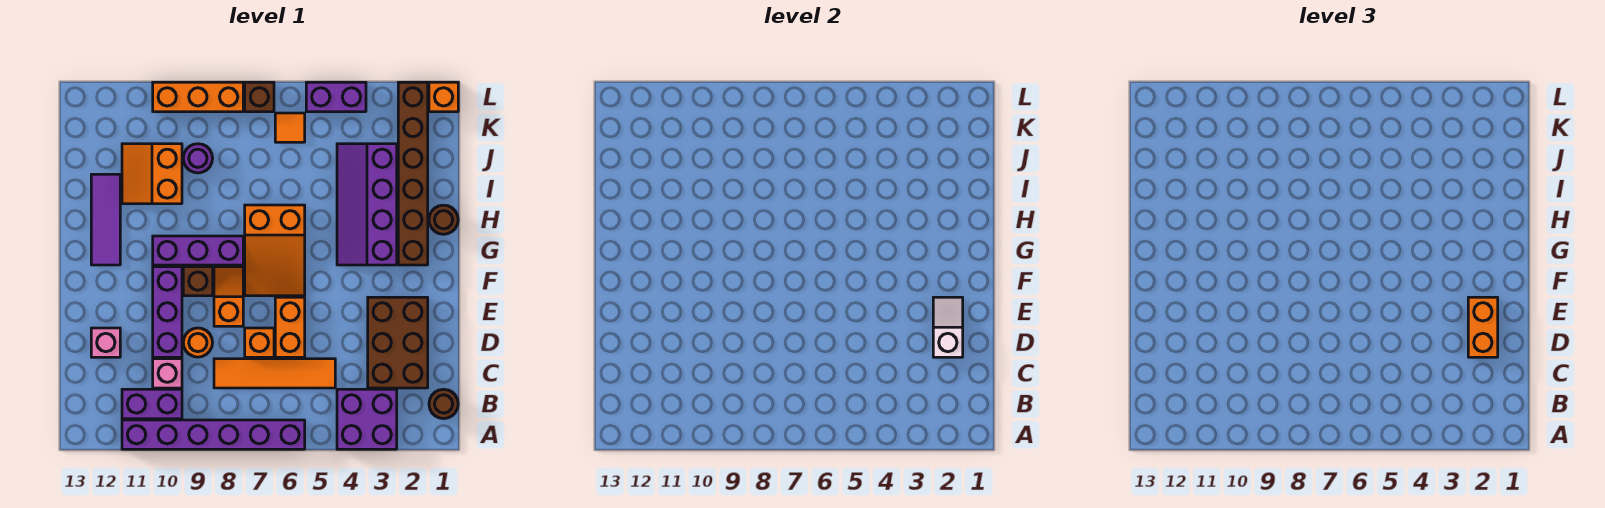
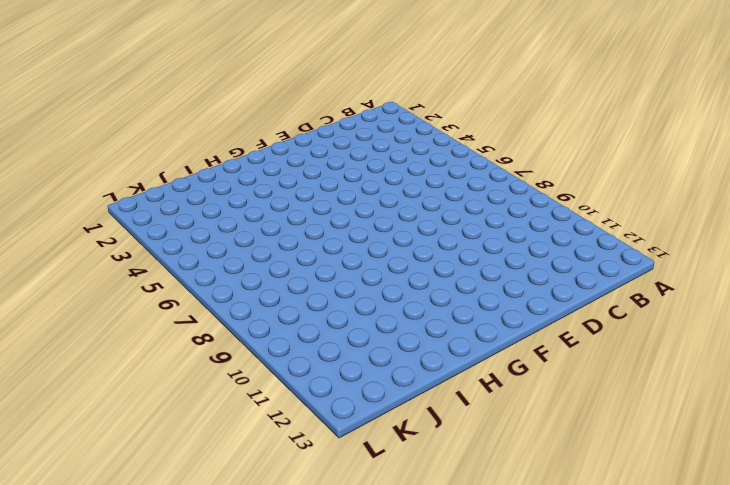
none -> purple brick A3:B4 level 1
none -> purple brick A6:A11 level 1
none -> brown round brick B1 level 1

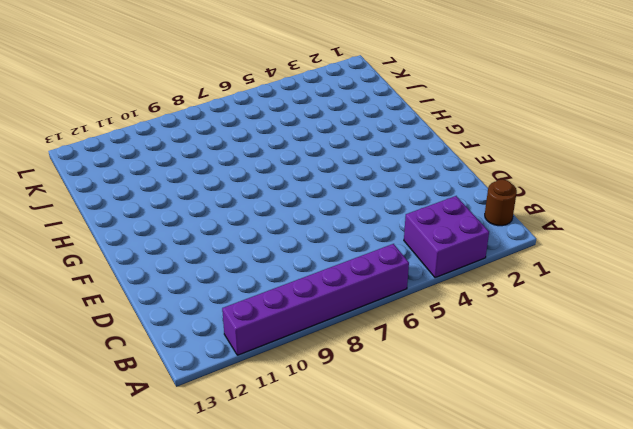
none -> purple brick B10:B11 level 1
none -> brown brick C2:E3 level 1
none -> orange tile C5:C8 level 1

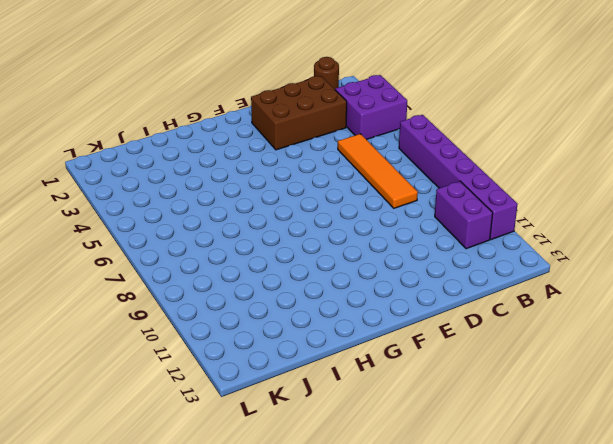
none -> pink brick C10 level 1
none -> orange brick D6:E6 level 1
none -> orange brick D7 level 1

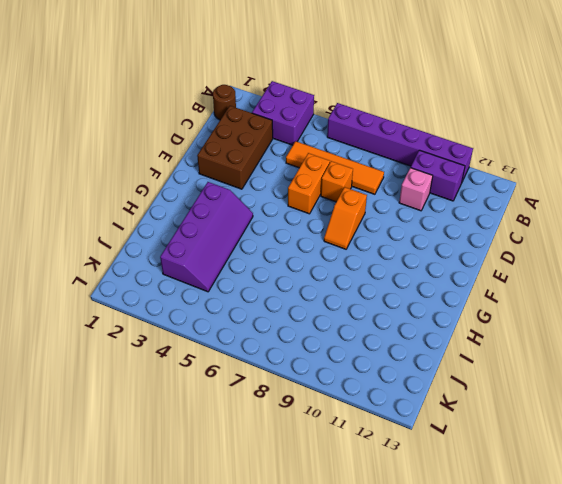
none -> orange round brick D9 level 1
none -> purple brick D10:F10 level 1
none -> pink brick D12 level 1

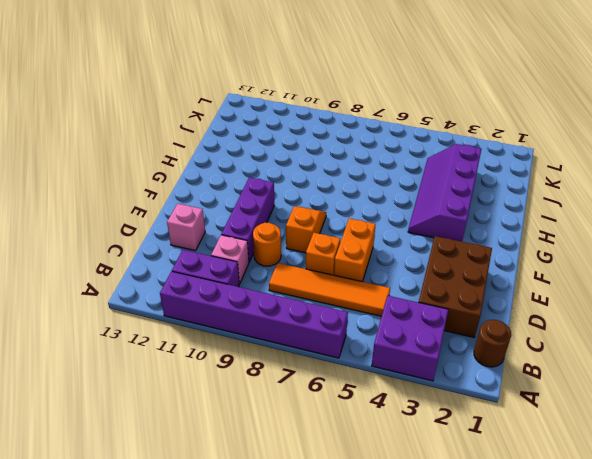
none -> orange slope F6:H7 level 1 top H
none -> brown brick F9 level 1
none -> brown brick G2:L2 level 1

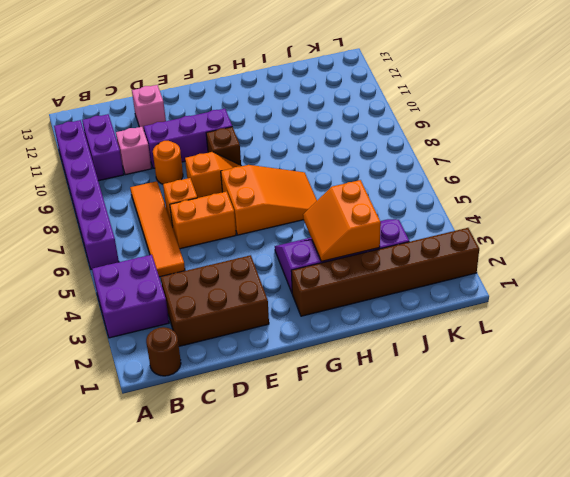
orange slope F6:H7 level 1 top F -> orange slope F6:H7 level 1 top H
orange slope H3:I4 level 2 top I -> orange slope I10:J11 level 1 top 10
none -> purple brick G8:G10 level 1
none -> purple tile G12:I12 level 1
none -> brown round brick H1 level 1

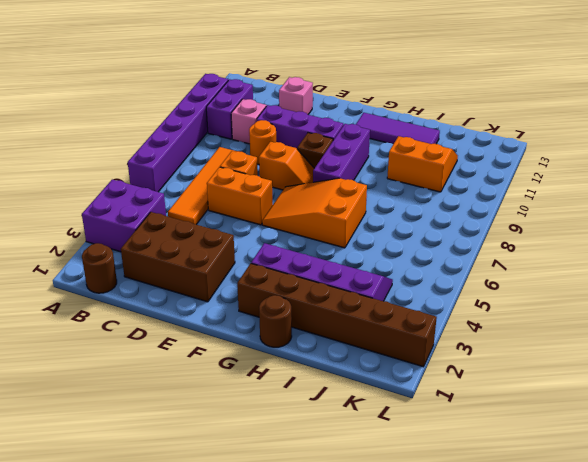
none -> purple round brick J9 level 1
none -> orange tile K6 level 1
none -> orange brick L1 level 1

